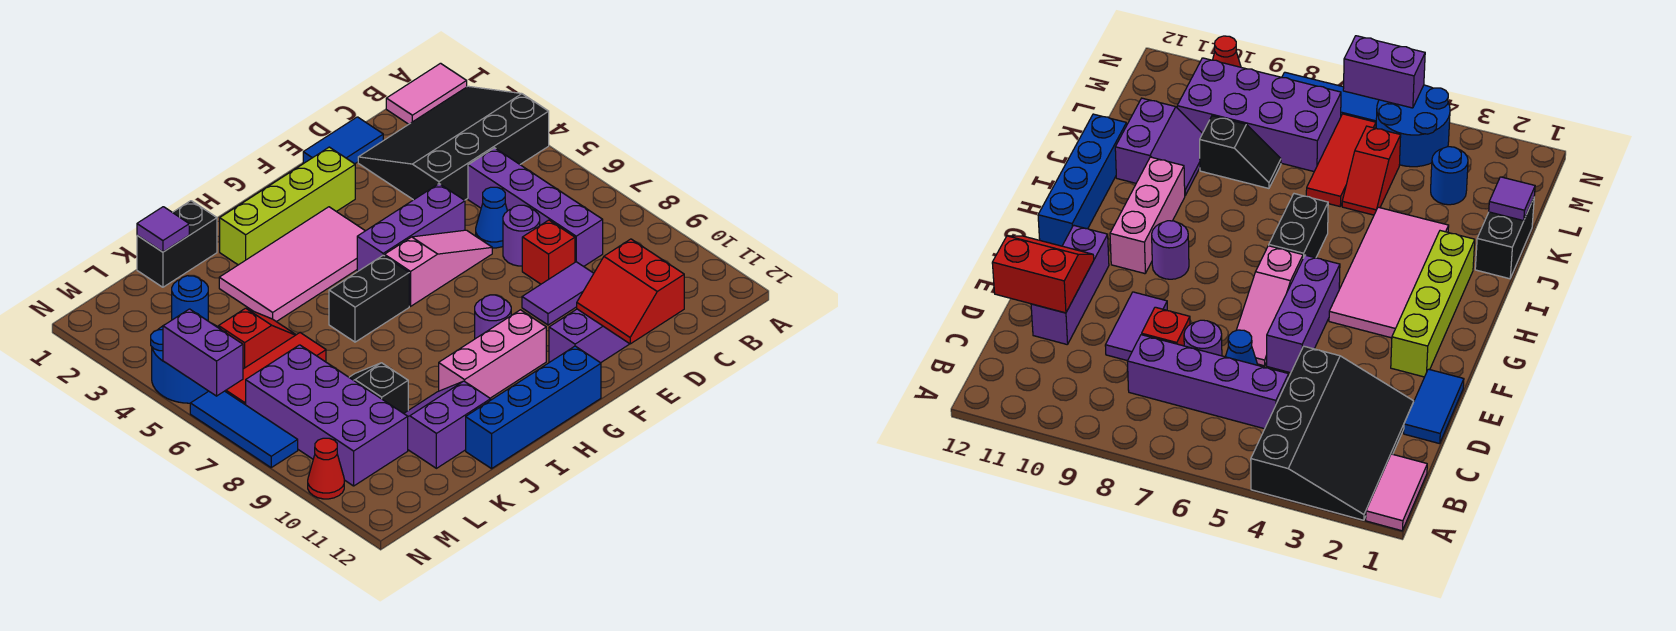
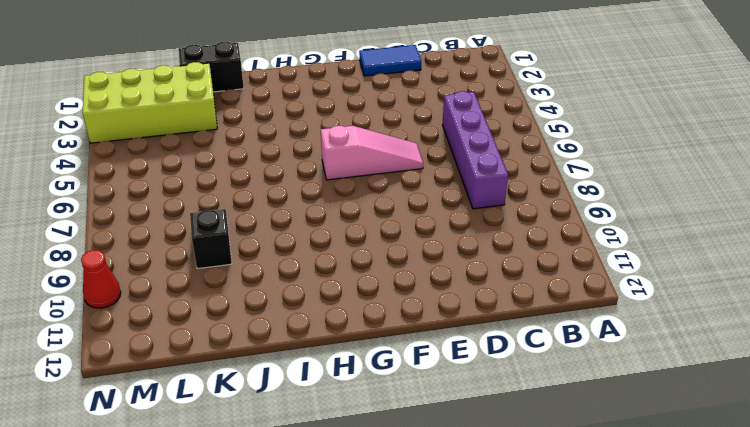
lime brick K2:N3 level 1 -> blue round brick L3 level 1
none -> pink tile A1:B1 level 1
none -> black slope A2:D4 level 1 top 4
none -> blue cone D6 level 1
none -> purple round brick D7 level 1

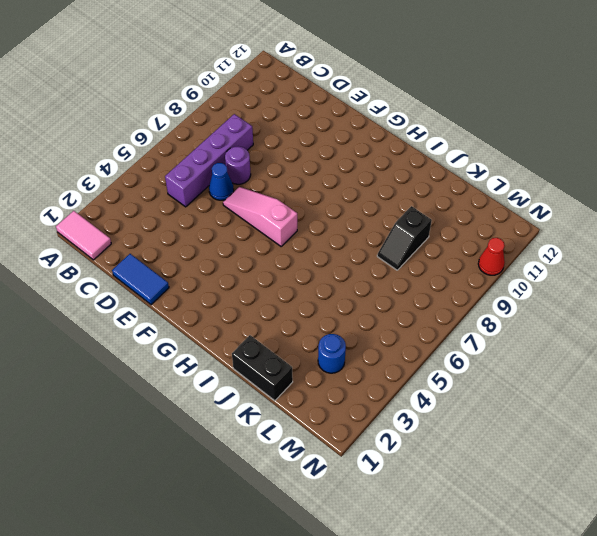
none -> black slope A2:D4 level 1 top 4
none -> red brick D8 level 1
none -> purple tile D9:E9 level 1
none -> purple brick D11:F11 level 1

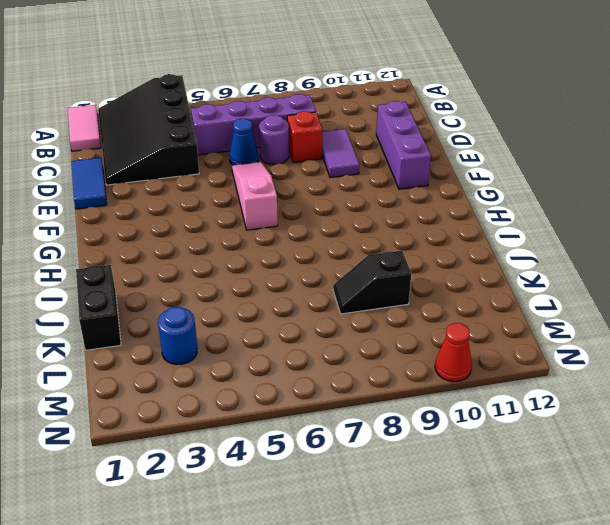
none -> purple brick E5:G5 level 1
none -> lime brick F2:I2 level 1
none -> pink tile G3:J4 level 1
none -> purple round brick G9 level 1

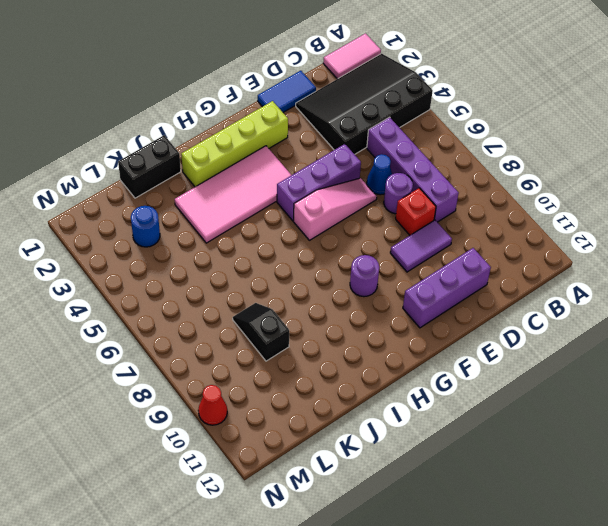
none -> pink brick G10:I10 level 1
none -> blue brick G12:J12 level 1
none -> black brick H6:I6 level 1
none -> purple slope J10:K11 level 1 top 11

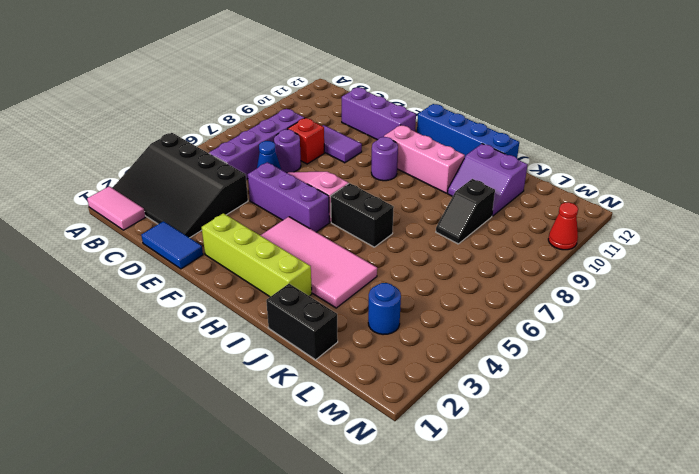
none -> red slope K5:L5 level 1 top L
none -> red tile K6:M6 level 1
none -> purple brick L7:M10 level 1
none -> blue round brick M4:N5 level 1

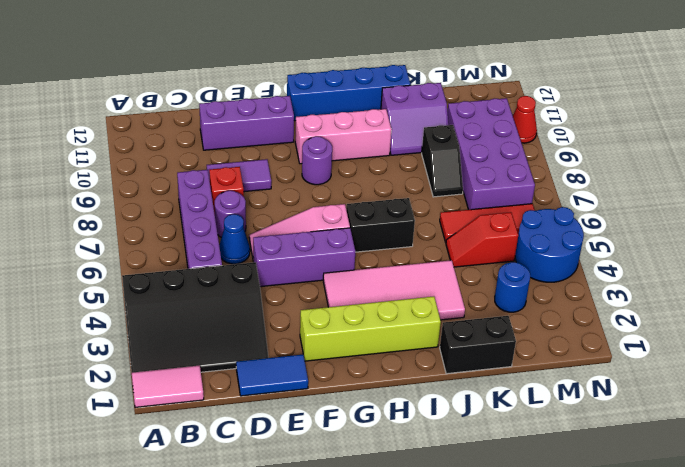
none -> blue tile N6:N8 level 1
none -> red slope D11:E12 level 2 top D
none -> purple tile K1 level 2
none -> purple brick N5:N6 level 2

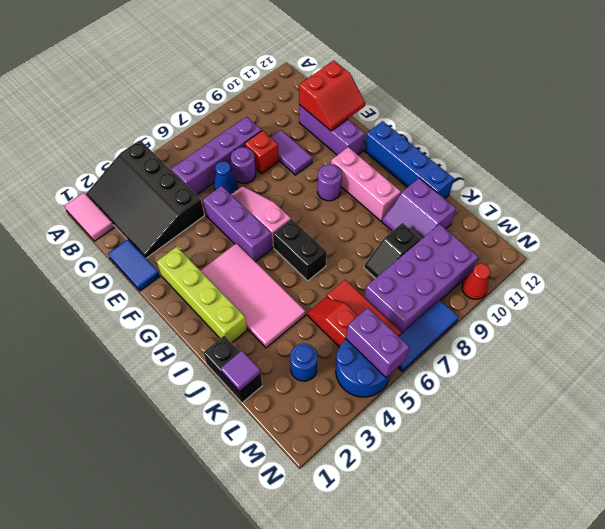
purple brick M5:N5 level 2 -> purple brick N5:N6 level 2

